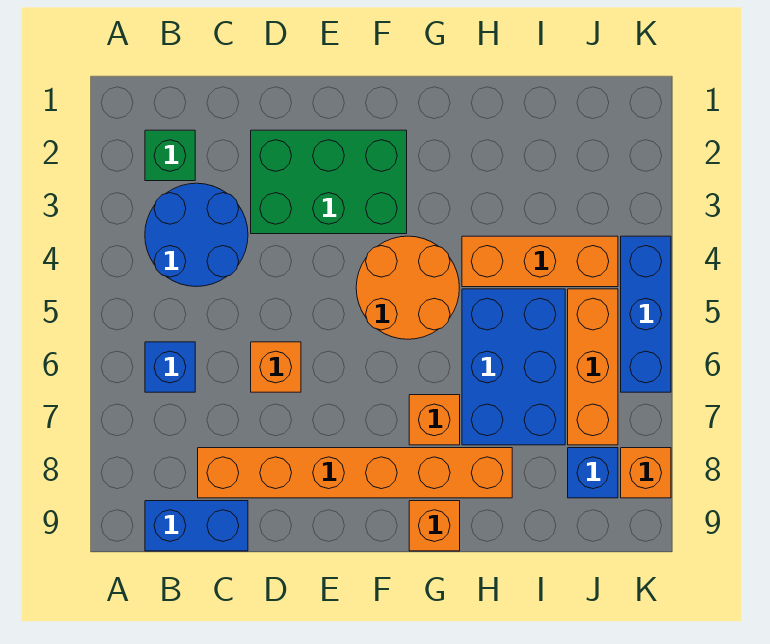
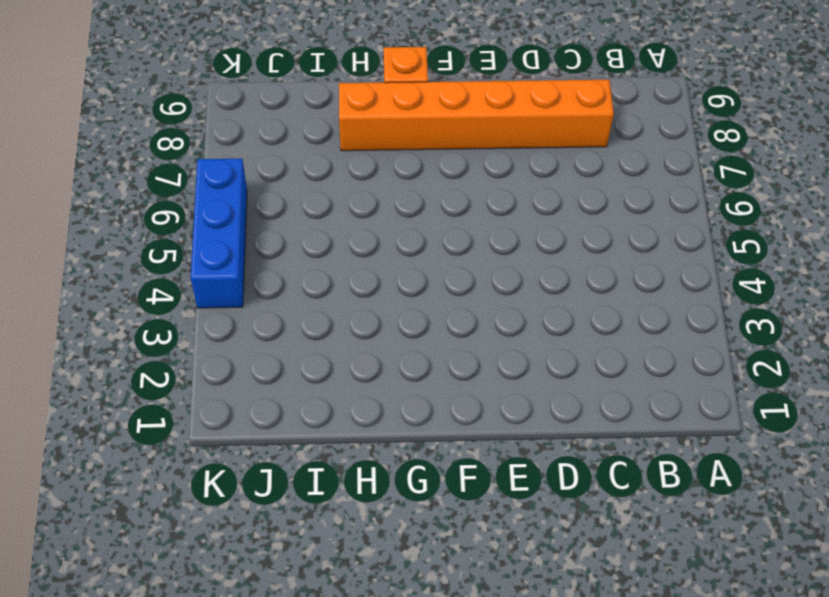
none -> green brick B2 level 1
none -> blue round brick B3:C4 level 1
none -> blue brick B6 level 1

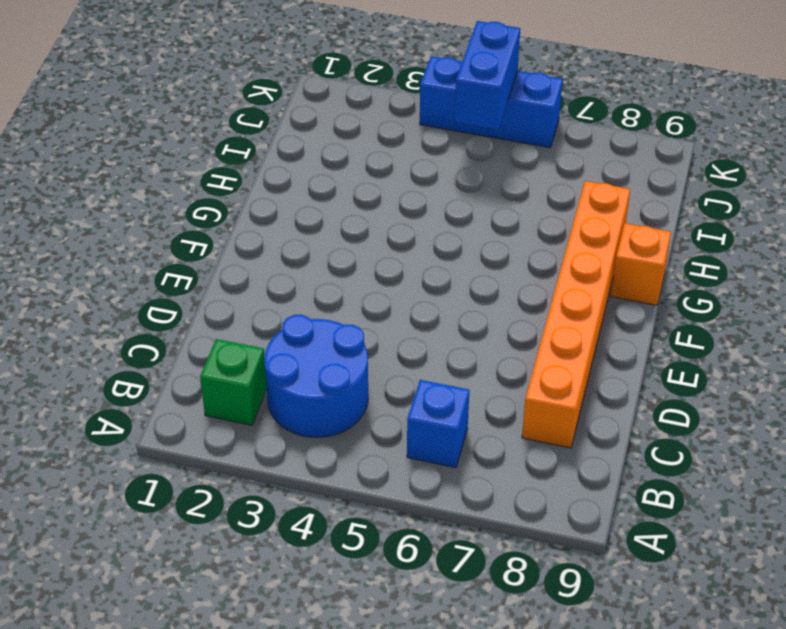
blue brick J5:K5 level 2 -> blue brick B9:C9 level 1
none -> green brick D2:F3 level 1
none -> orange brick D6 level 1
none -> orange round brick F4:G5 level 1

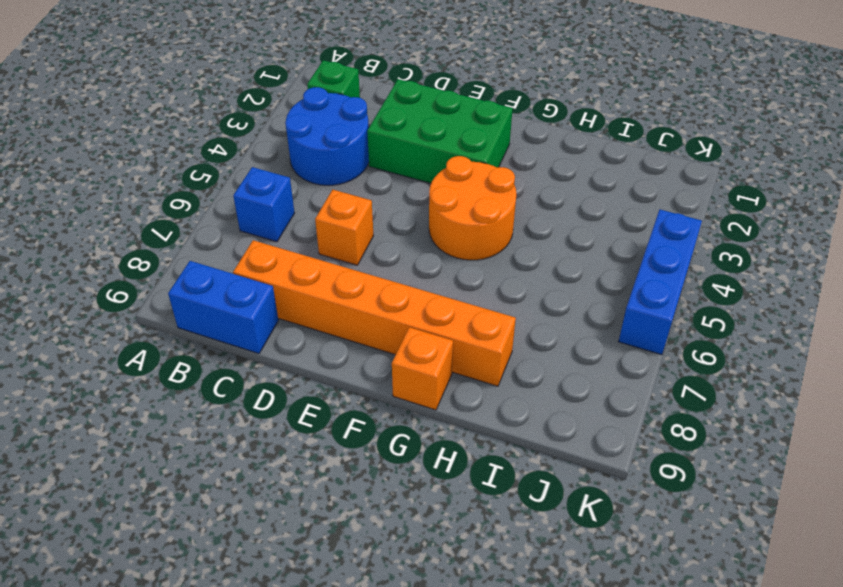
none -> orange brick G7 level 1
none -> orange brick H4:J4 level 1
none -> blue brick H5:I7 level 1

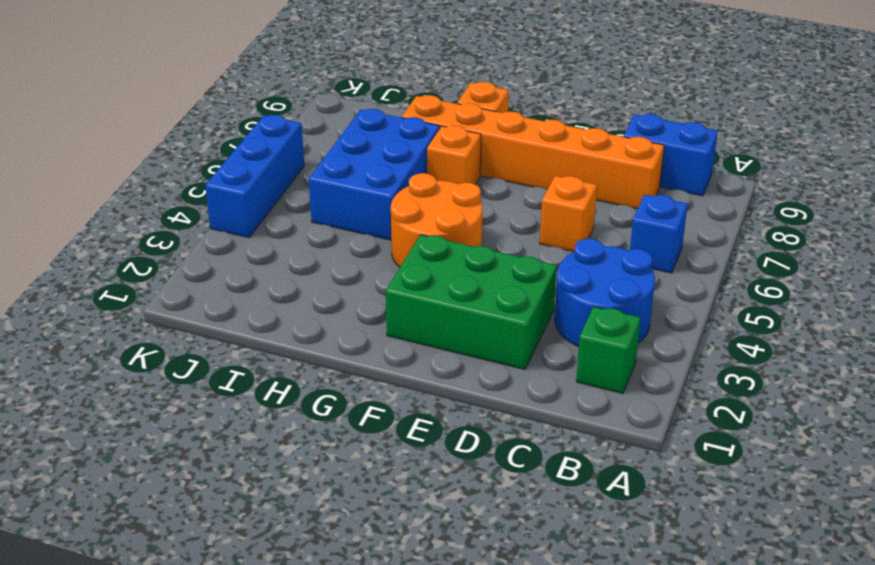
none -> orange brick H4:J4 level 1
none -> orange brick J5:J7 level 1
none -> blue brick J8 level 1

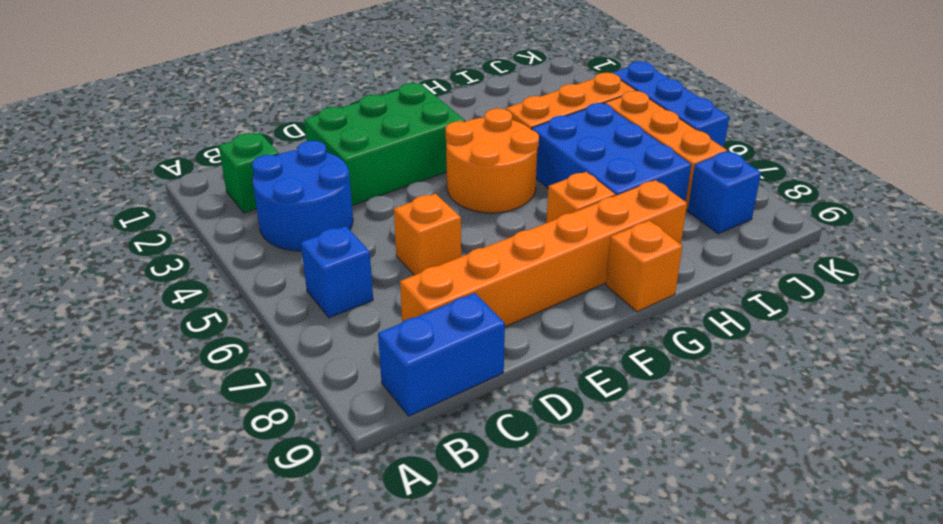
none -> orange brick K8 level 1

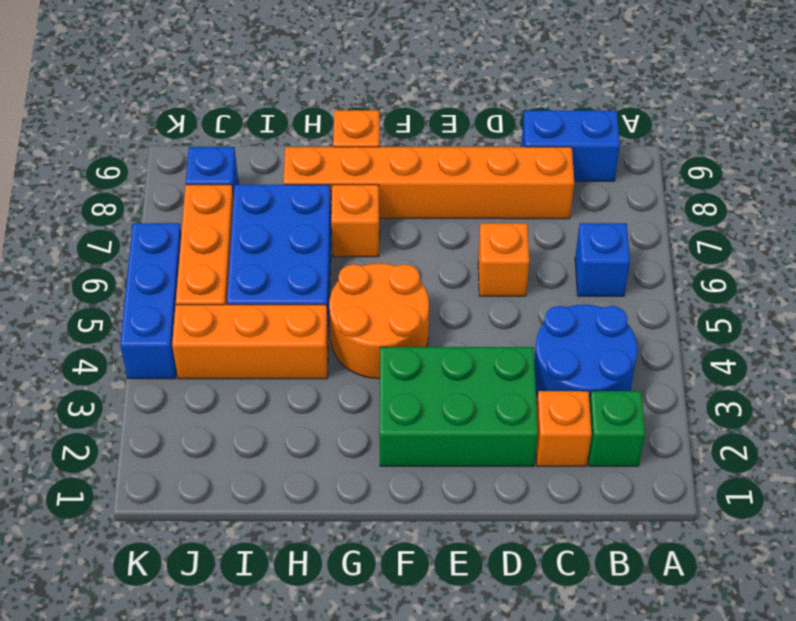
orange brick C2 level 1 -> orange brick K8 level 1

